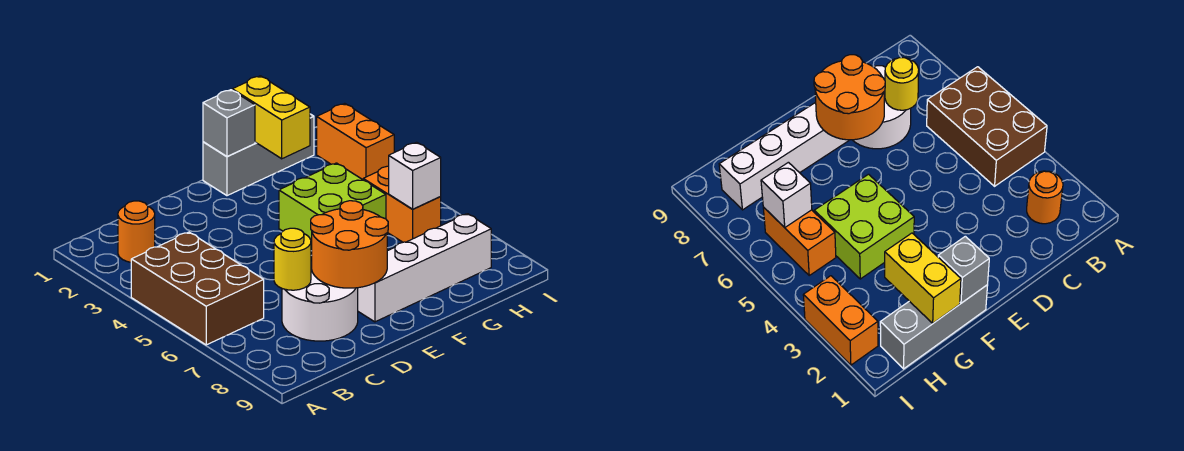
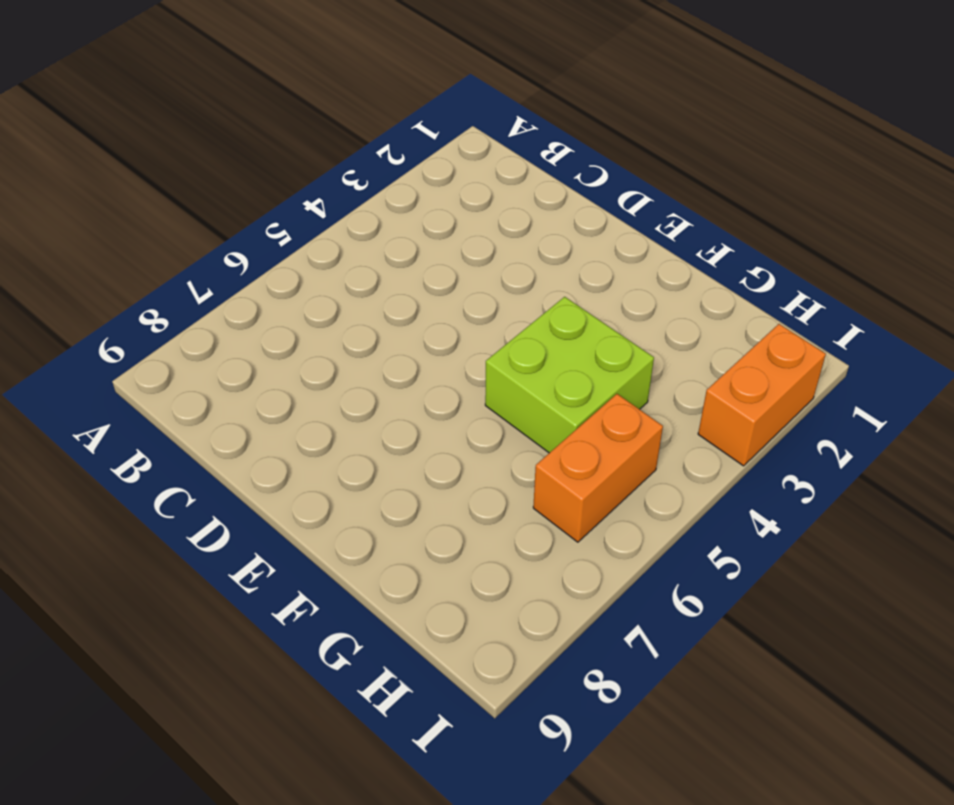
none -> brown brick A4:B6 level 1
none -> orange round brick B2 level 1
none -> white round brick C7:D8 level 1

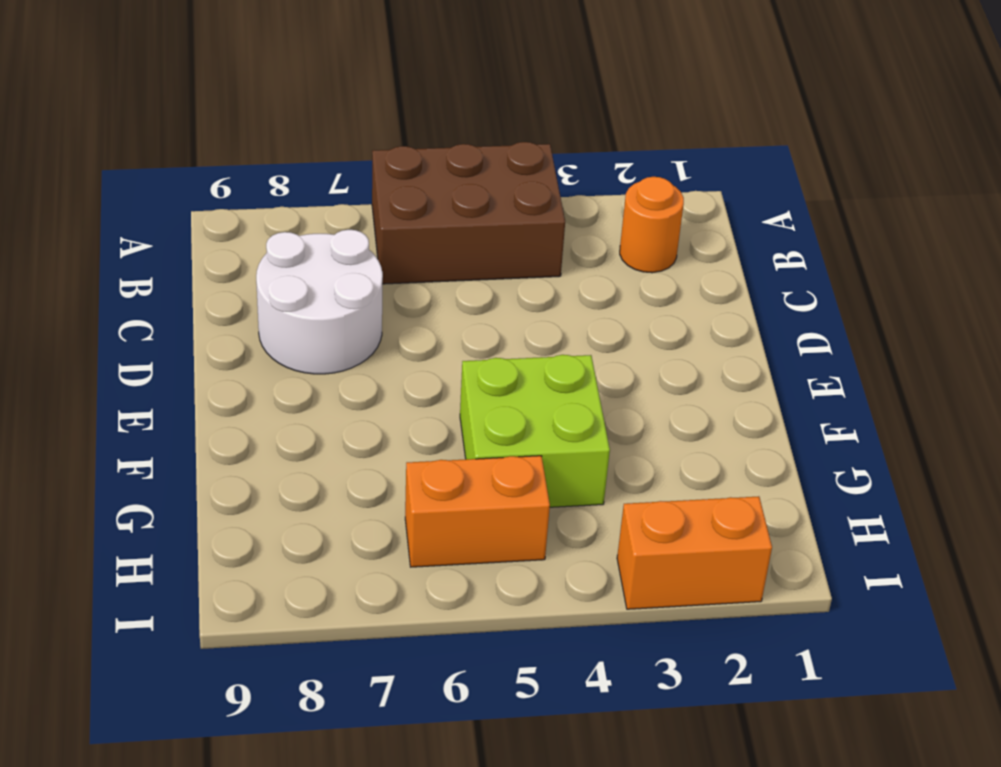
none -> white brick E8:H8 level 1
none -> grey brick F1:H1 level 1
none -> yellow round brick C7 level 2

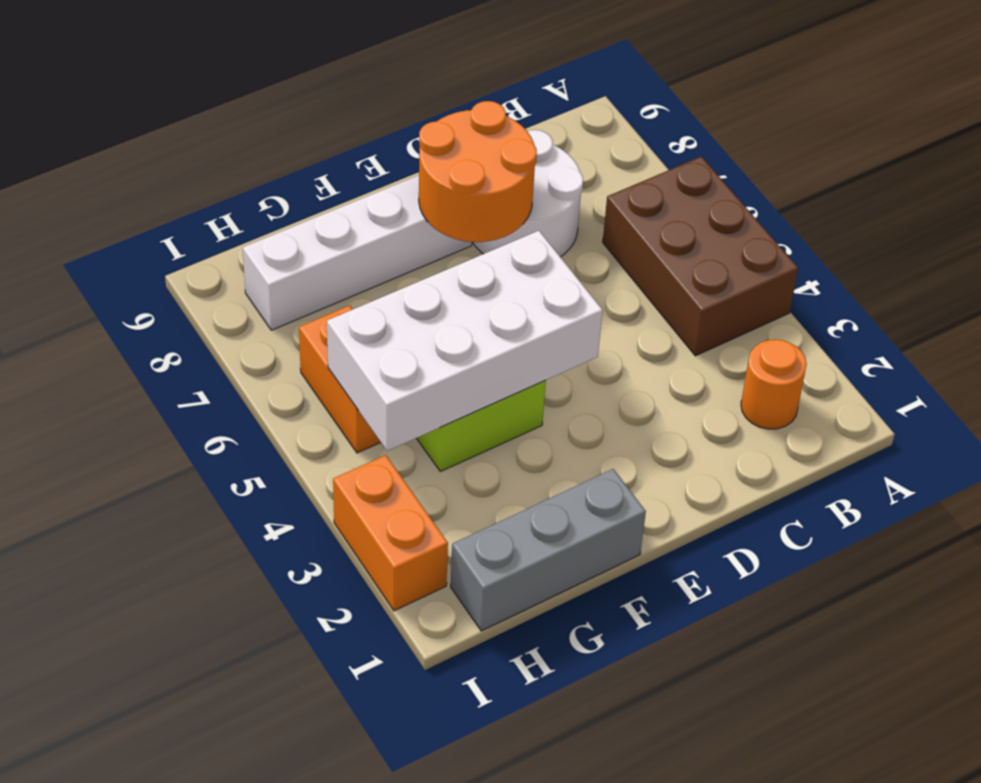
white brick E4:H5 level 2 -> none
none -> yellow round brick C7 level 2
none -> grey brick F1 level 2
none -> yellow brick G1:G2 level 2

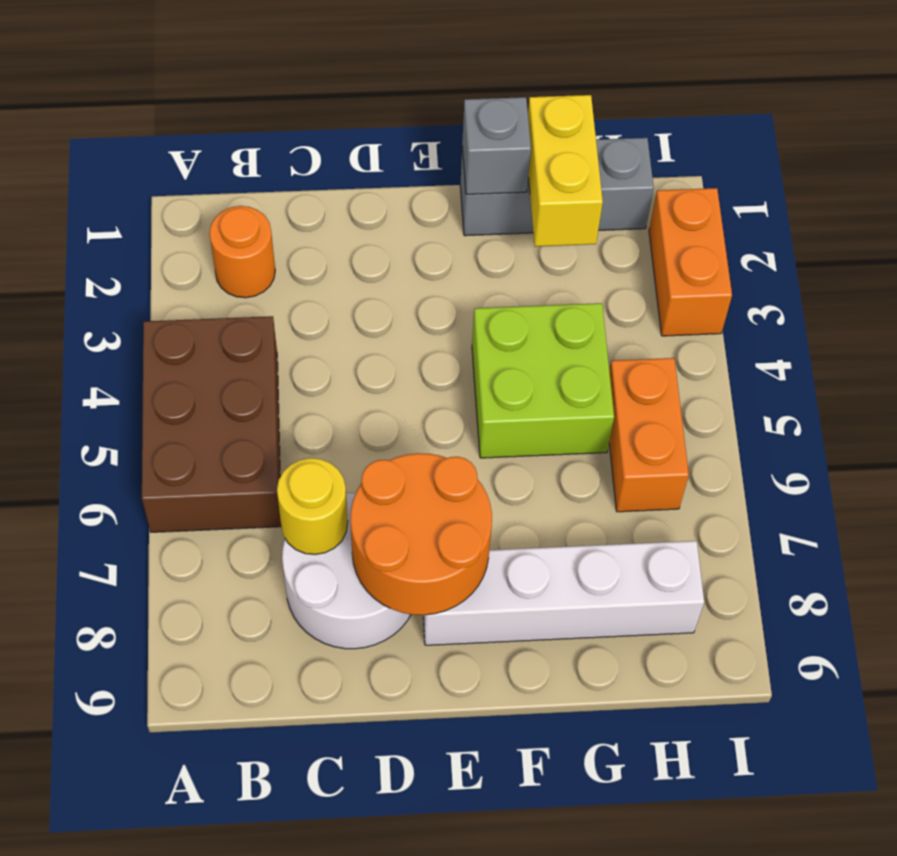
none -> white brick H6 level 2

